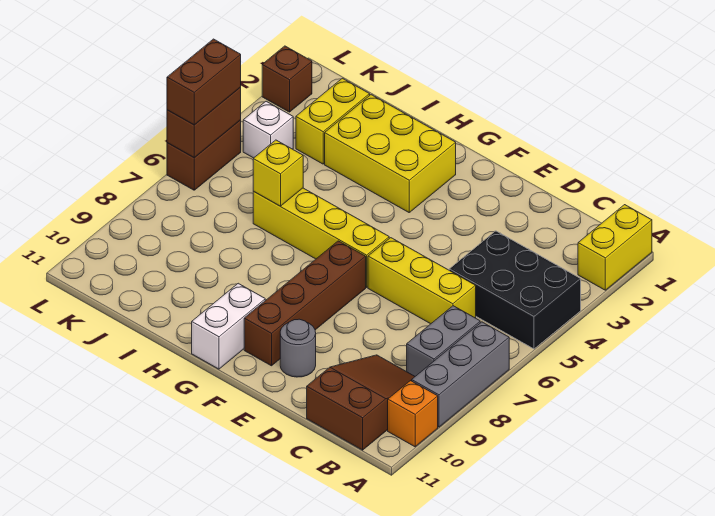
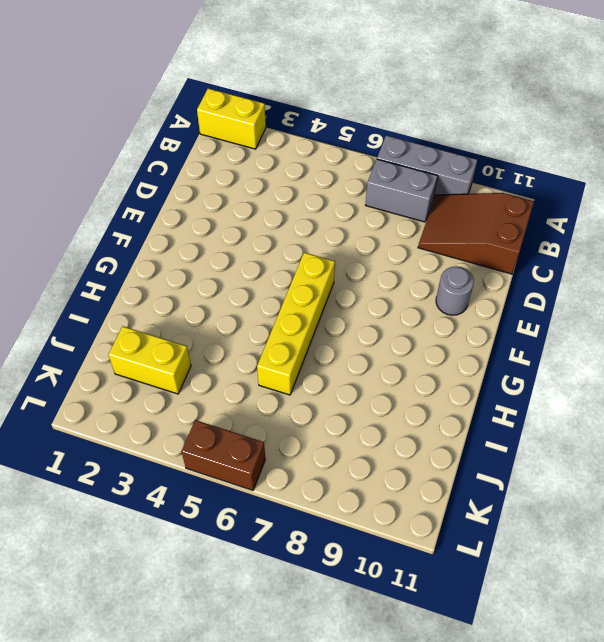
none -> black brick A4:C5 level 1
none -> orange brick A10 level 1
none -> yellow brick C6:E6 level 1

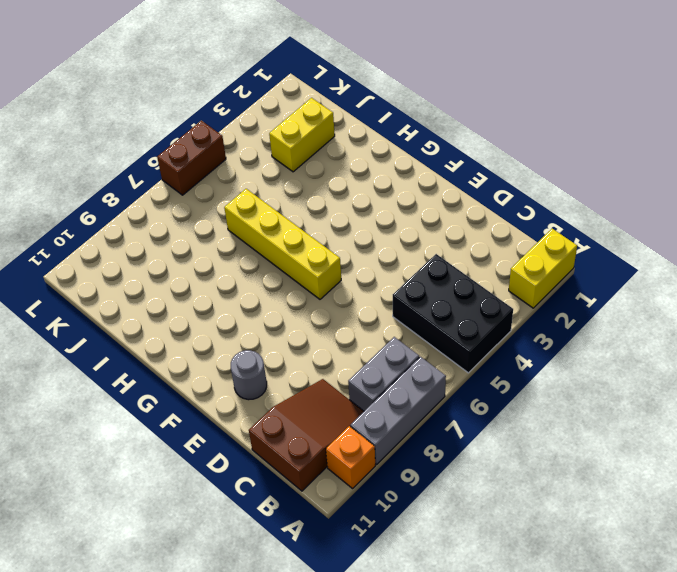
none -> yellow brick C6:E6 level 1
none -> brown brick F7:F10 level 1
none -> yellow brick G2:I3 level 1

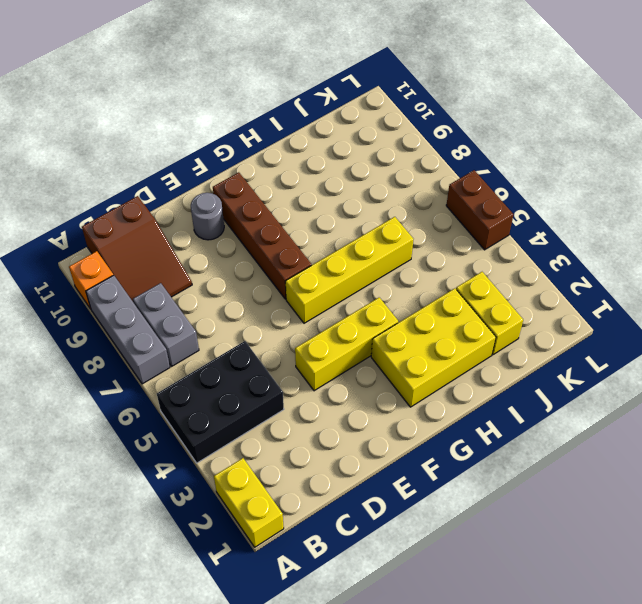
yellow brick E4:G4 level 1 -> yellow brick C6:E6 level 1
none -> white brick G10:G11 level 1
none -> white brick K4 level 1
none -> brown brick L2 level 1

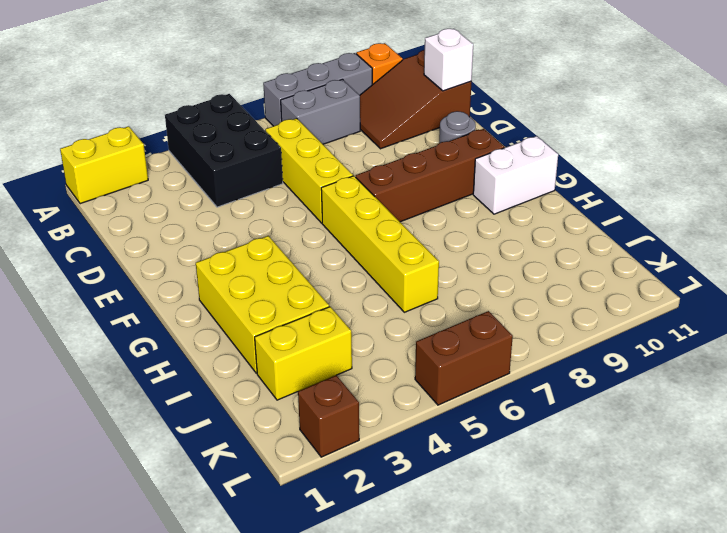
white brick C11 level 2 -> white brick K4 level 1
none -> yellow brick I6 level 2
none -> brown brick L5:L6 level 2
none -> brown brick L5:L6 level 3

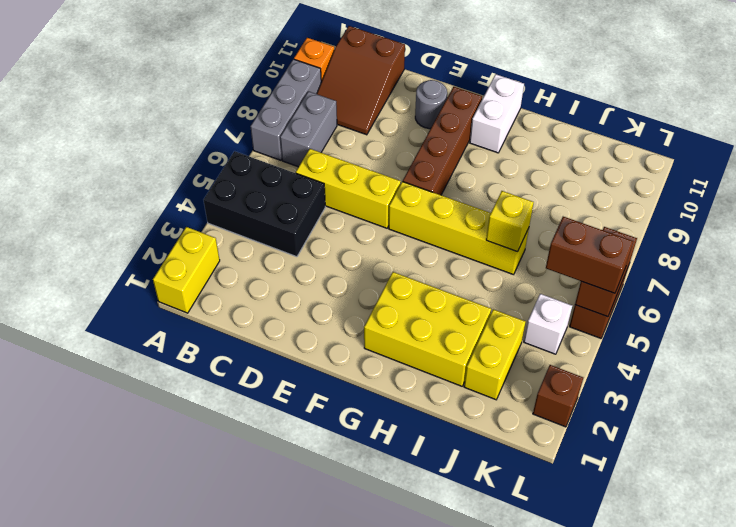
brown brick K5:L5 level 3 -> brown brick L5:L6 level 3

